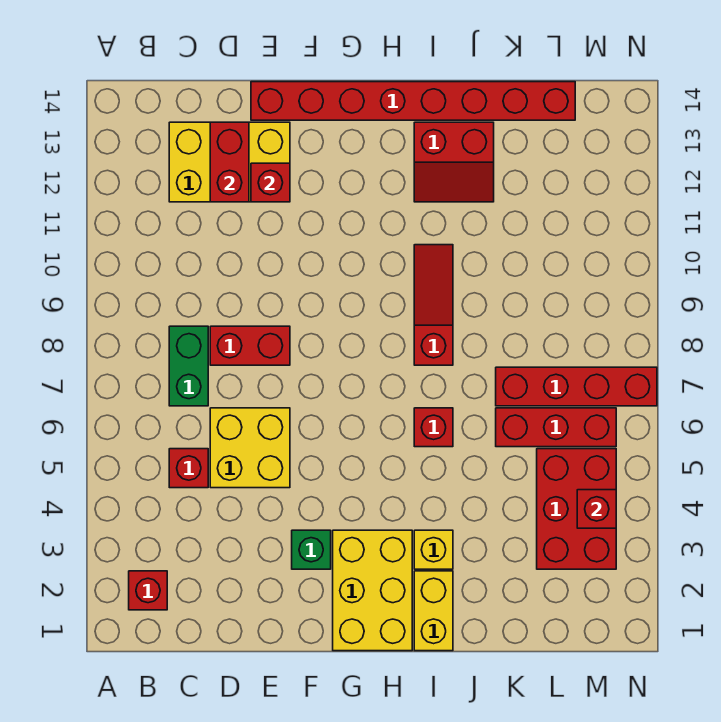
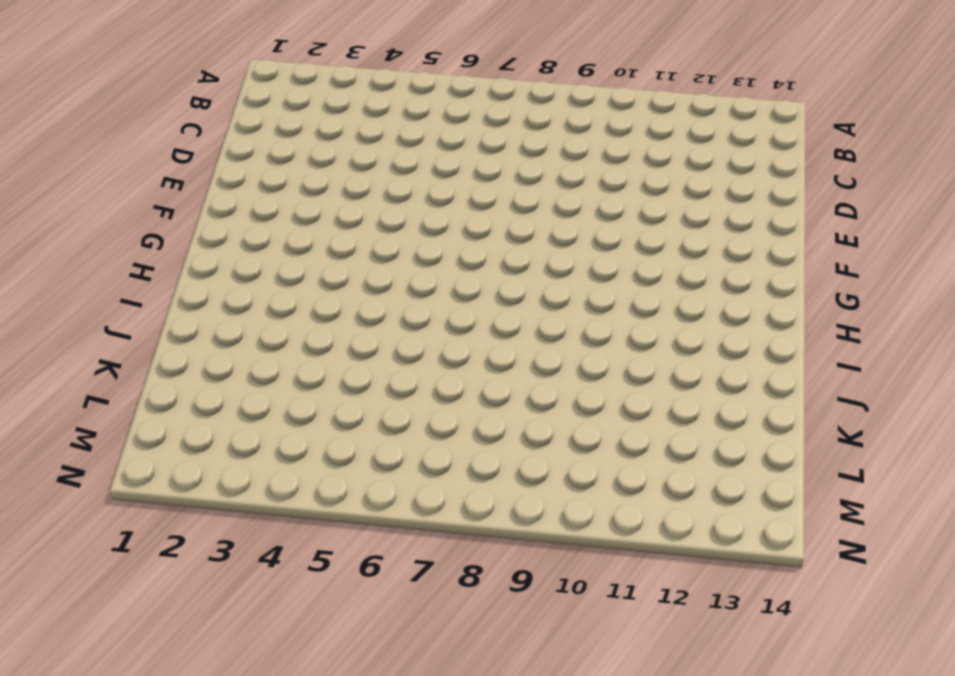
none -> red brick B2 level 1
none -> red brick C5 level 1
none -> green brick C7:C8 level 1

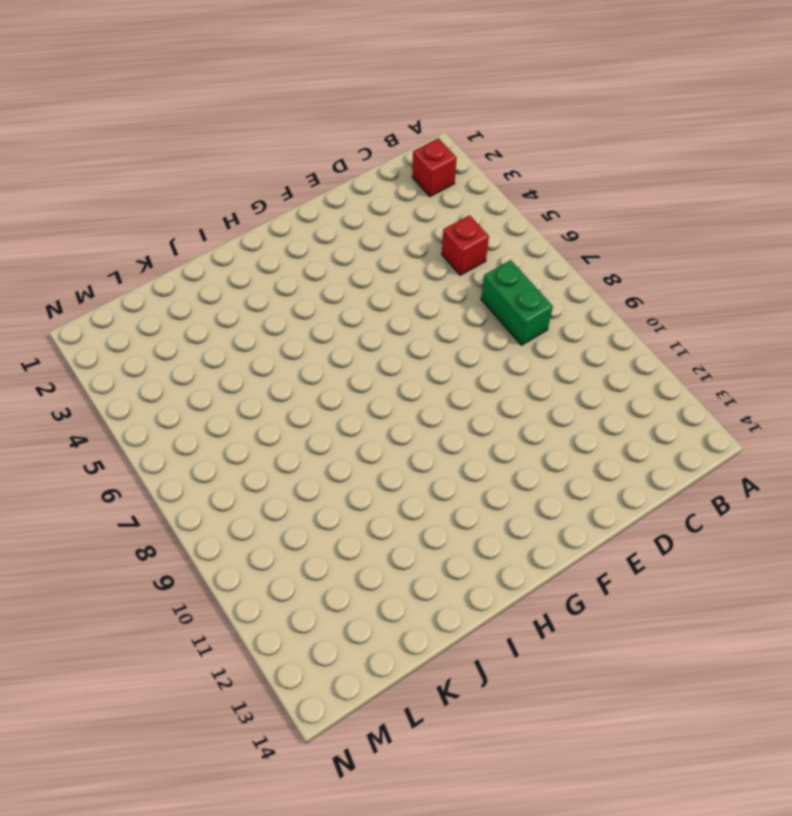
none -> yellow brick C12:E13 level 1
none -> yellow brick D5:E6 level 1
none -> red brick D8:E8 level 1

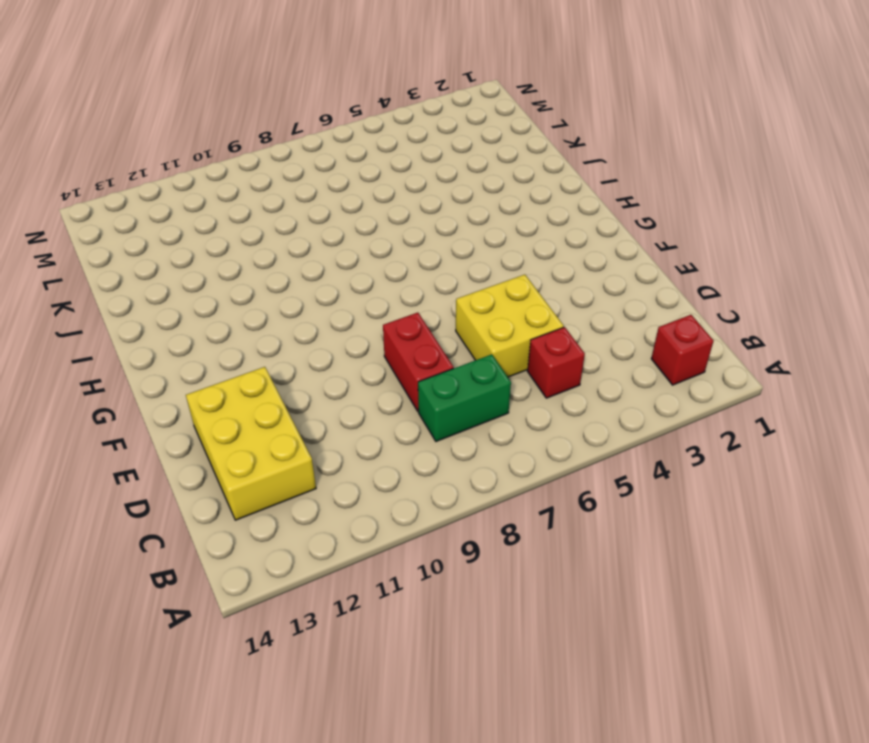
none -> red brick E14:L14 level 1
none -> green brick F3 level 1
none -> yellow brick G1:H3 level 1

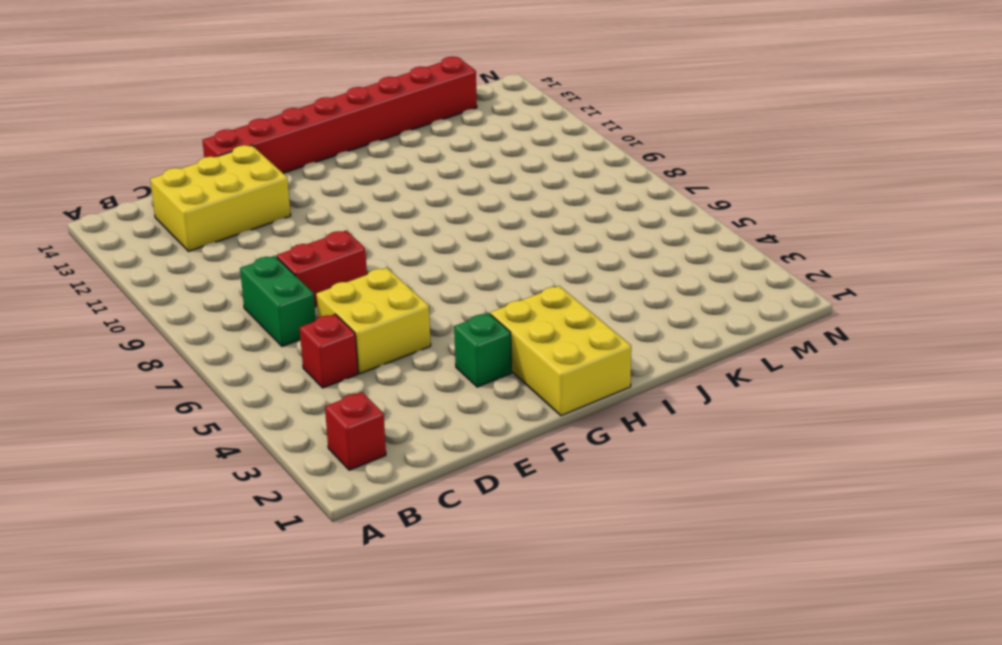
none -> yellow brick I1:I2 level 1
none -> yellow brick I3 level 1
none -> red brick I6 level 1

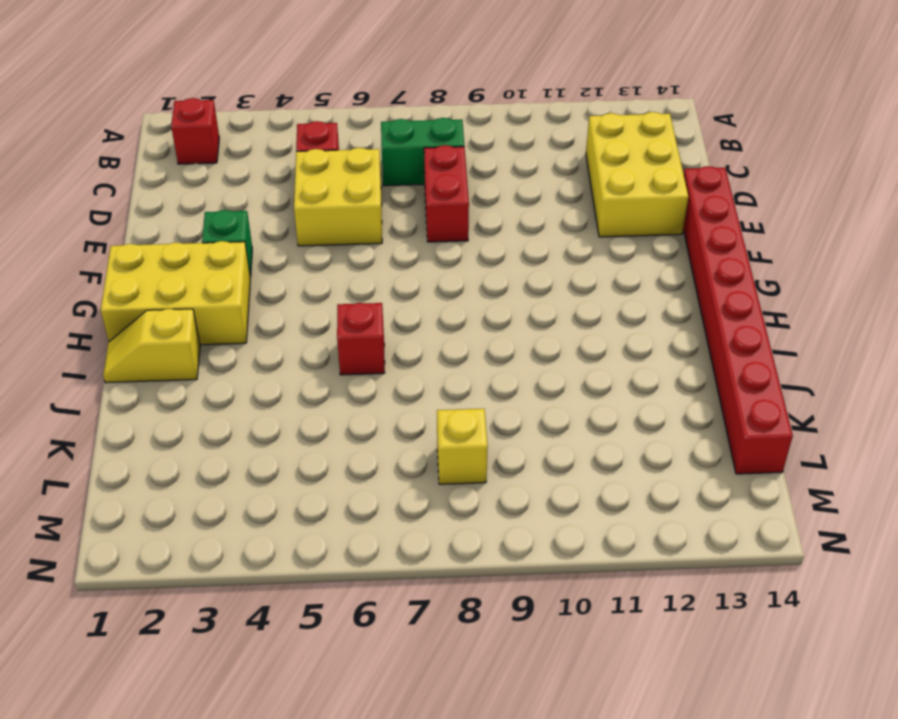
yellow slope I1:I2 level 1 top 2 -> yellow brick I1:I2 level 1
yellow brick L8 level 1 -> yellow brick I3 level 1
none -> red slope I8:I10 level 1 top 8
none -> red slope I12:J13 level 1 top 13
none -> red brick K6:M6 level 1

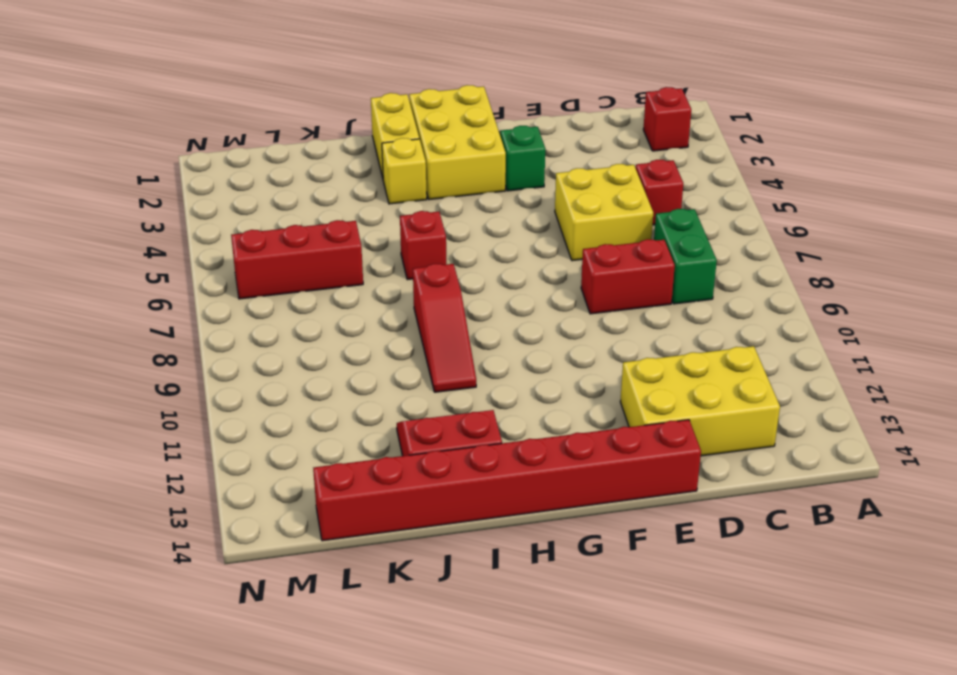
none -> red brick K7:N7 level 1
none -> red brick L3:M5 level 1
none -> red brick D12:D13 level 2

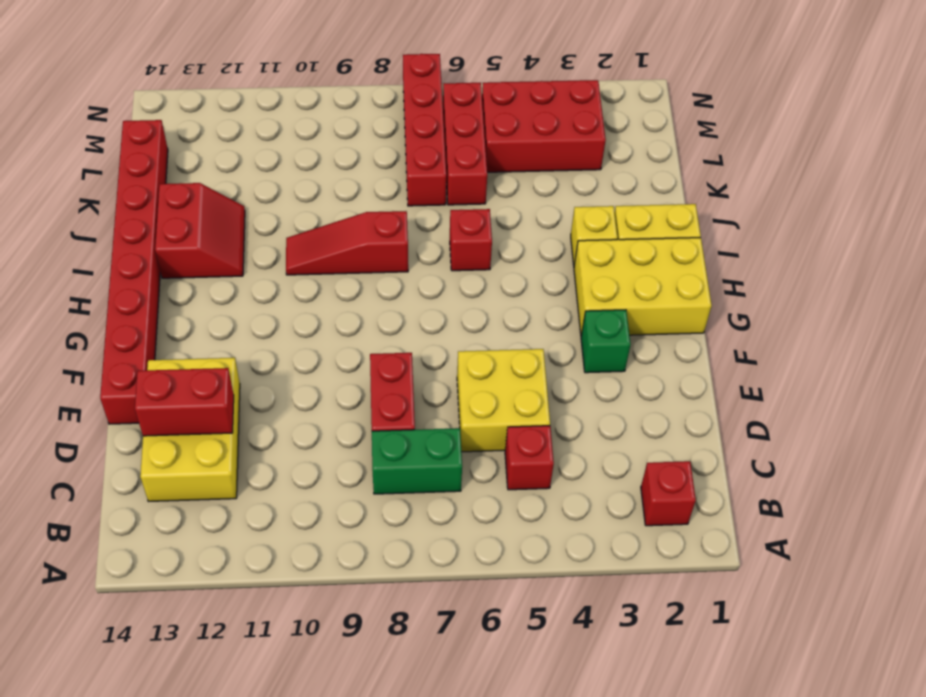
none -> red brick E12 level 2
none -> red brick M4 level 2

